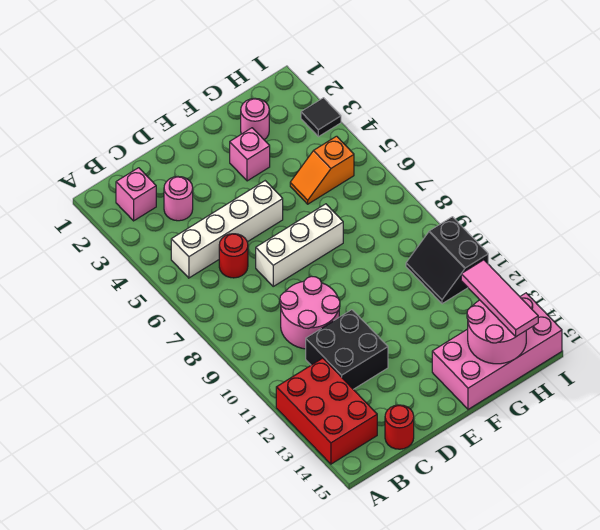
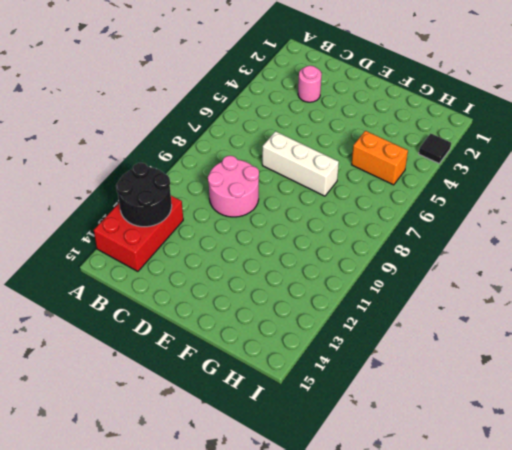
black round brick A12:B13 level 2 -> none
orange brick G5:H5 level 1 -> orange slope G5:H5 level 1 top H
none -> pink brick B2 level 1
none -> white brick B5:E5 level 1
none -> red round brick C6 level 1

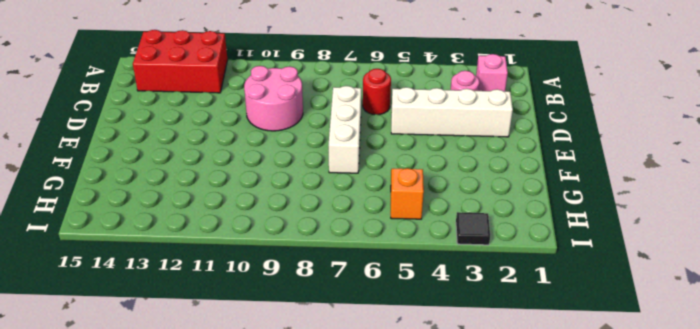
white brick D2:D5 level 1 -> white brick B5:E5 level 1
none -> black brick C11:D12 level 1
none -> red round brick C15 level 1
none -> pink brick F3 level 1

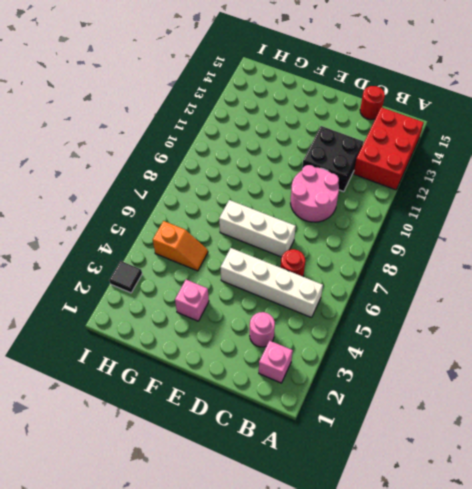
none -> pink brick F14:I15 level 1
none -> pink round brick G2 level 1
none -> black slope H10:I11 level 1 top I

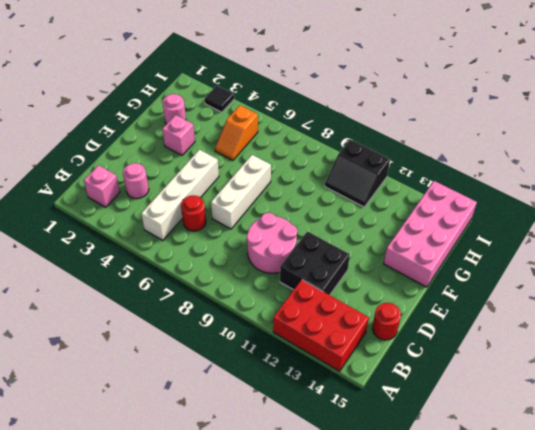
none -> pink round brick G14:H15 level 2
none -> pink tile H13:H15 level 3

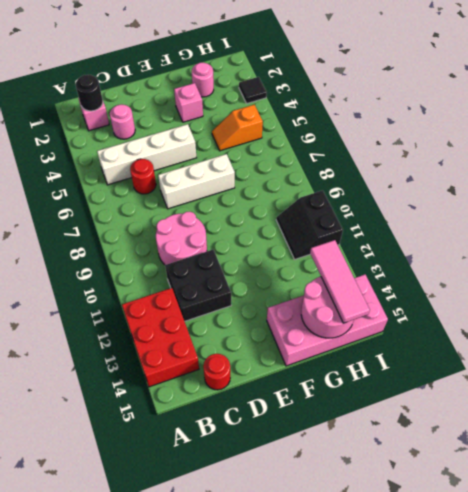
black round brick B2 level 2 -> none

